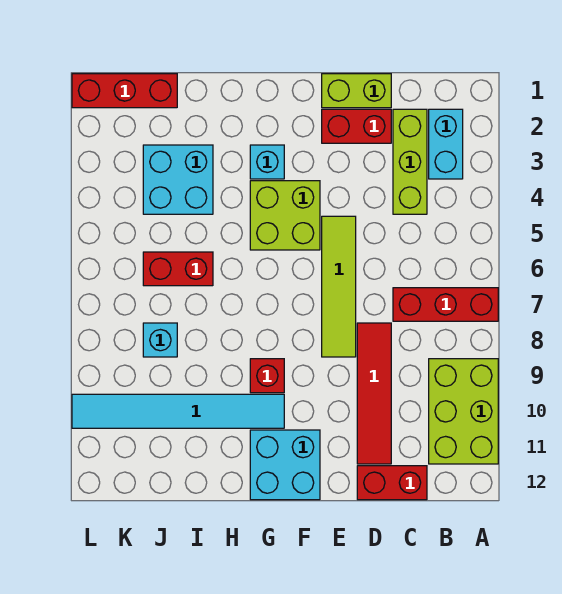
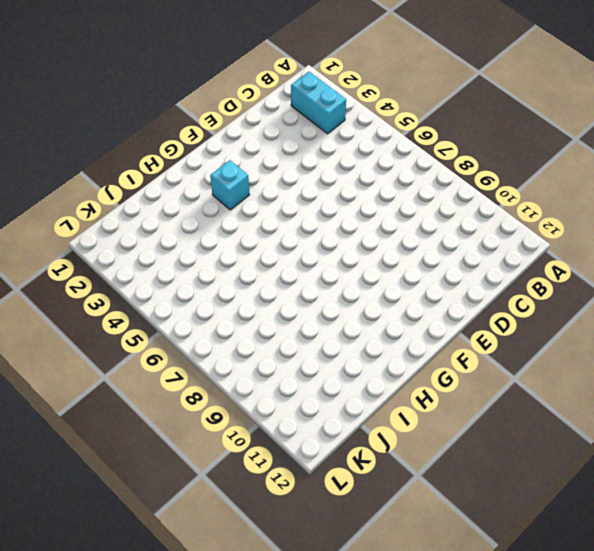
none -> red brick A7:C7 level 1
none -> lime brick A9:B11 level 1
none -> lime brick C2:C4 level 1

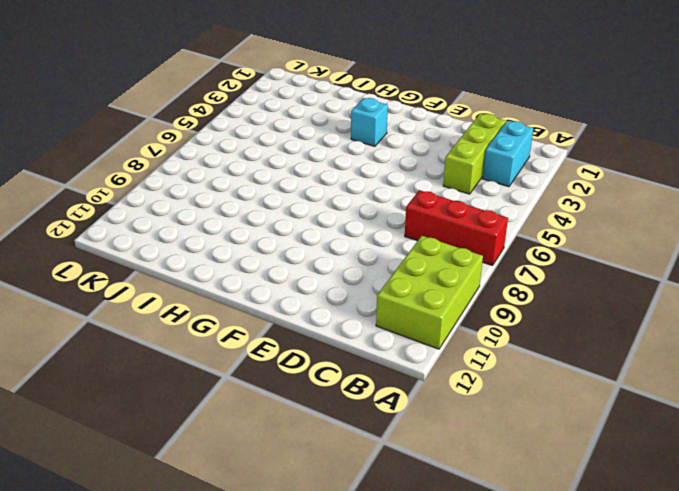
none -> red brick C12:D12 level 1
none -> lime brick D1:E1 level 1
none -> red brick D2:E2 level 1

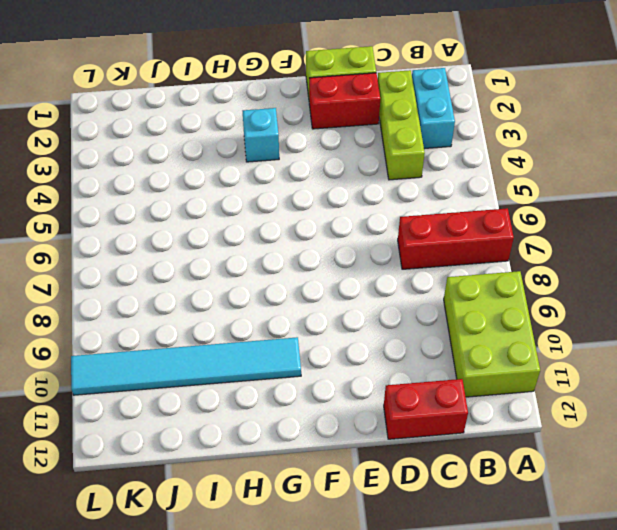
none -> red tile D8:D11 level 1
none -> lime tile E5:E8 level 1
none -> lime brick F4:G5 level 1

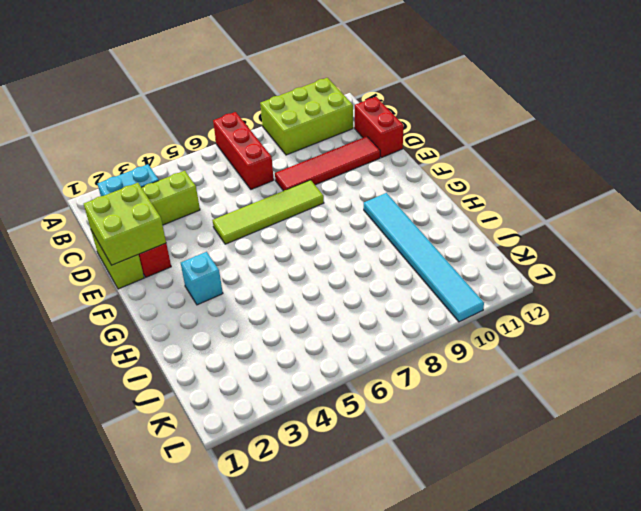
lime brick D1:E2 level 2 -> lime brick F4:G5 level 1
none -> cyan brick F11:G12 level 1
none -> red brick G9 level 1
none -> cyan brick I3:J4 level 1

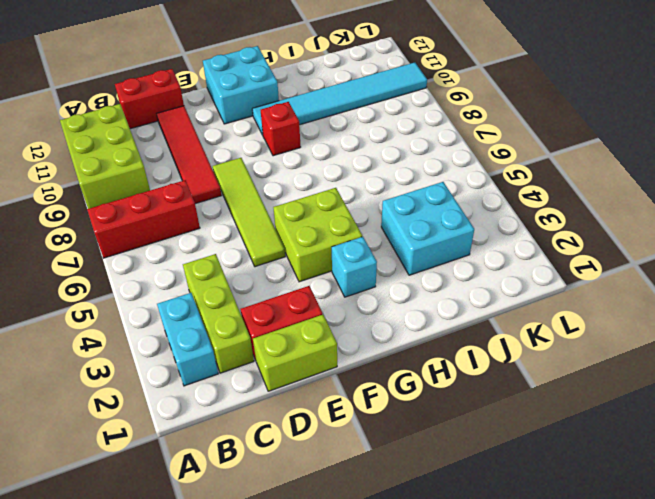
none -> red brick I6:J6 level 1
none -> red brick J1:L1 level 1
none -> cyan brick J8 level 1

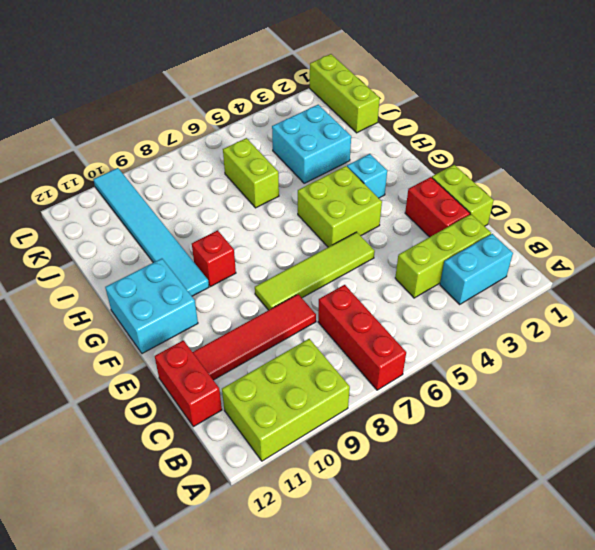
lime brick I6:J6 level 1 -> red brick I6:J6 level 1
lime brick J1:L1 level 1 -> red brick J1:L1 level 1
none -> cyan brick J8 level 1

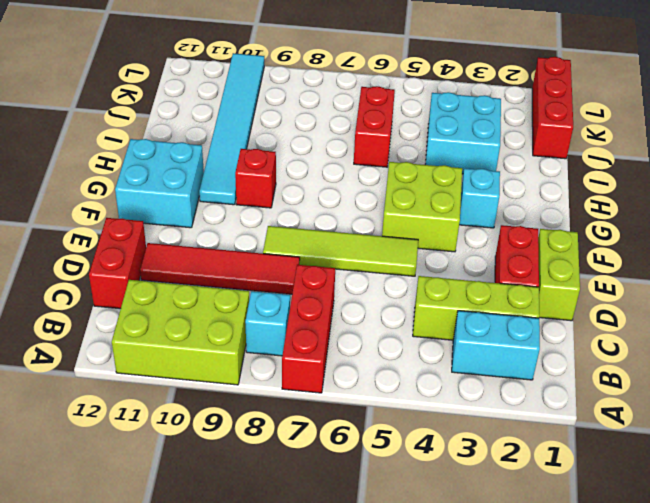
cyan brick B8 level 1 -> cyan brick J8 level 1

